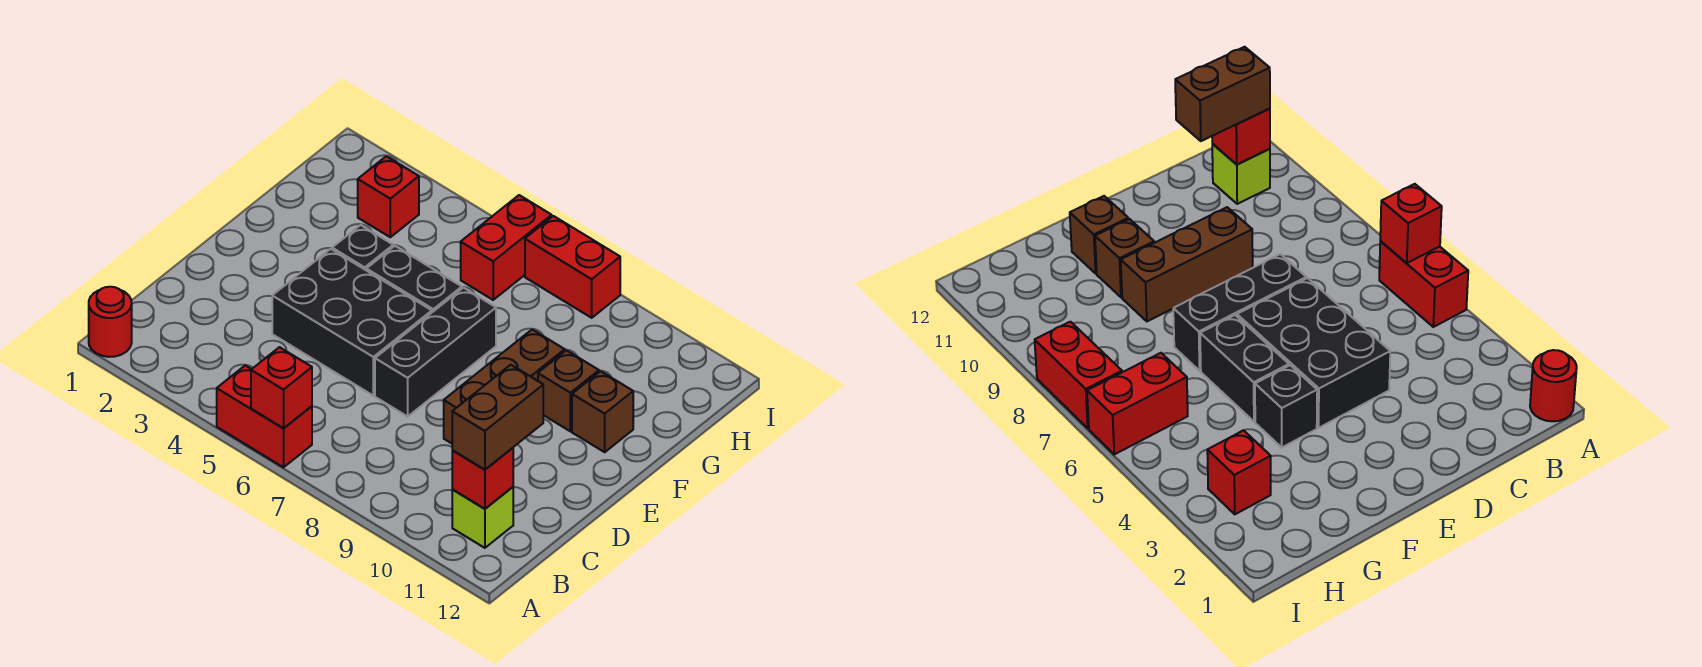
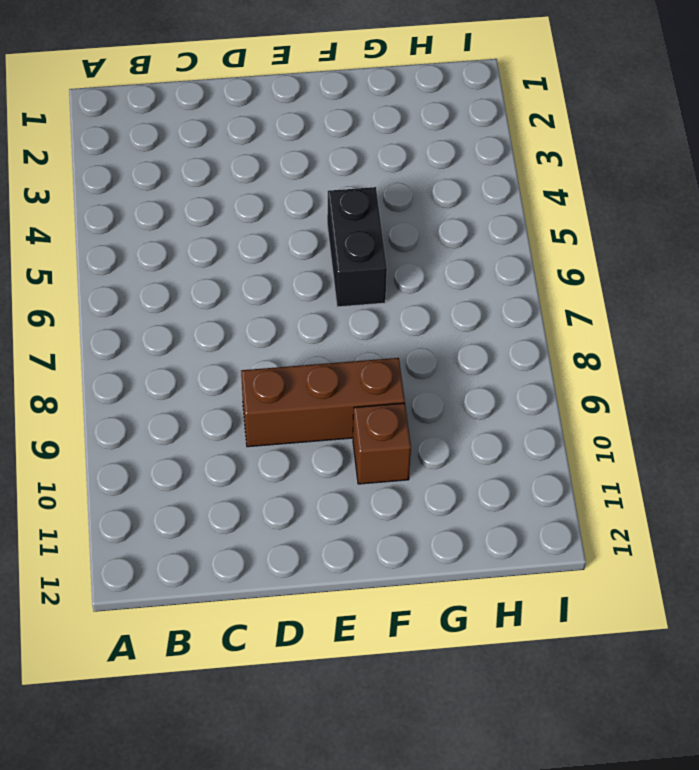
none -> red round brick A1 level 1
none -> red brick A5:A6 level 1
none -> lime brick B11 level 1

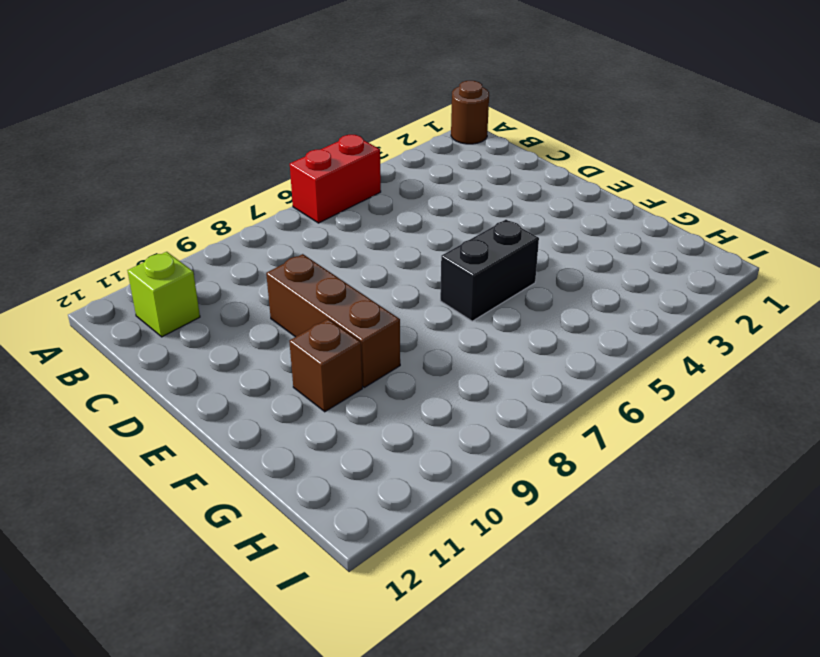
brown round brick A1 level 1 -> red round brick A1 level 1
none -> black brick D4:E6 level 1
none -> black brick D7:F7 level 1
none -> black brick F4 level 1

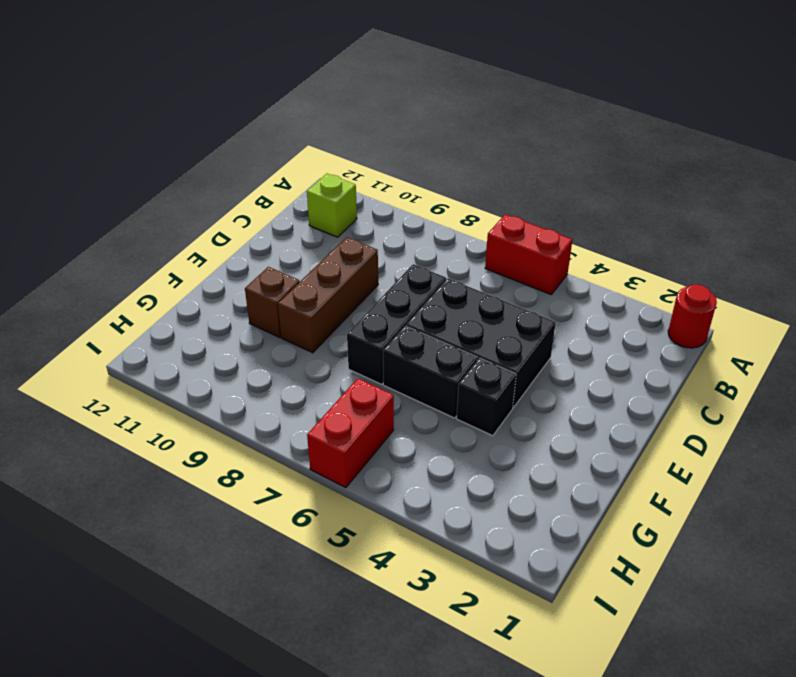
none -> brown brick F11 level 1
none -> red brick H3 level 1
none -> red brick I7:I8 level 1

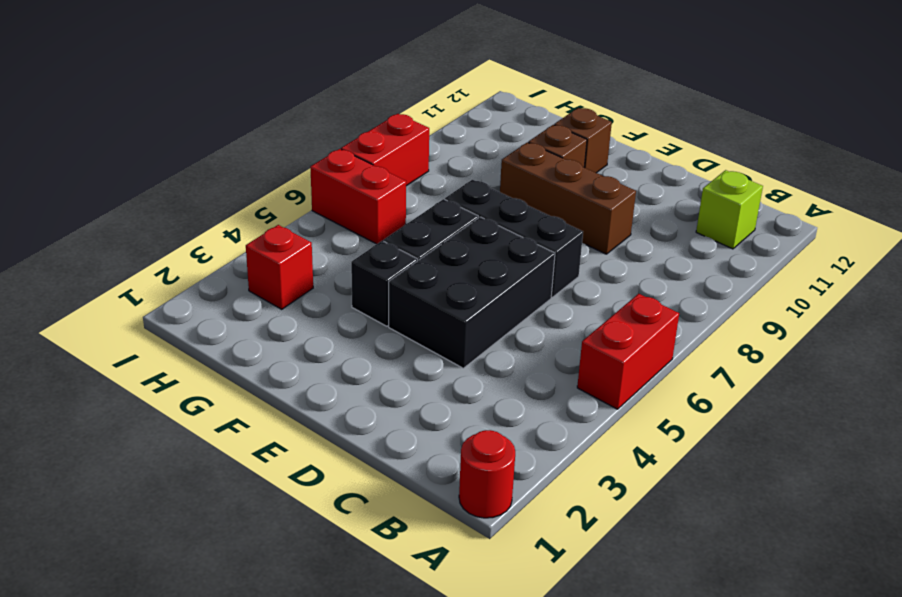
none -> red brick A6 level 2
none -> red brick B11 level 2
none -> brown brick B11:C11 level 3

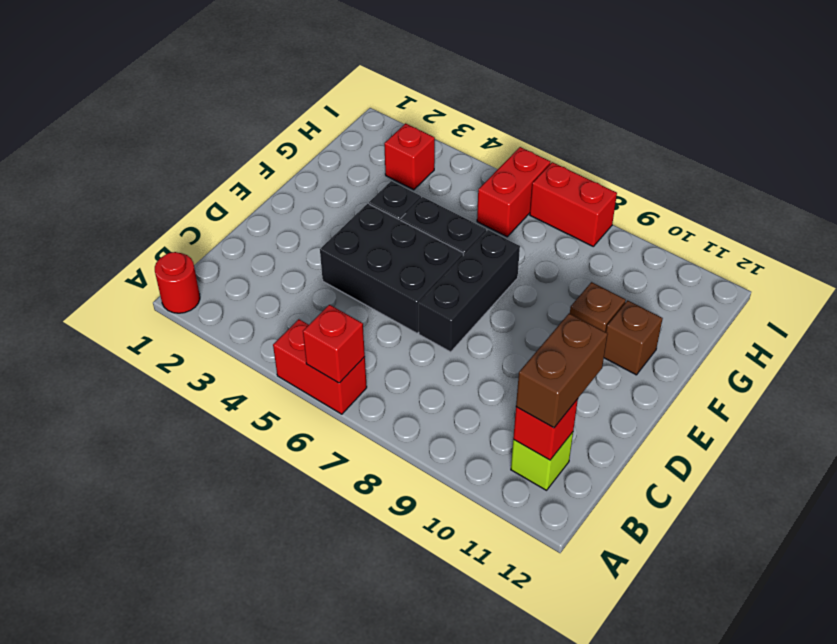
none -> brown brick D9:F9 level 1

